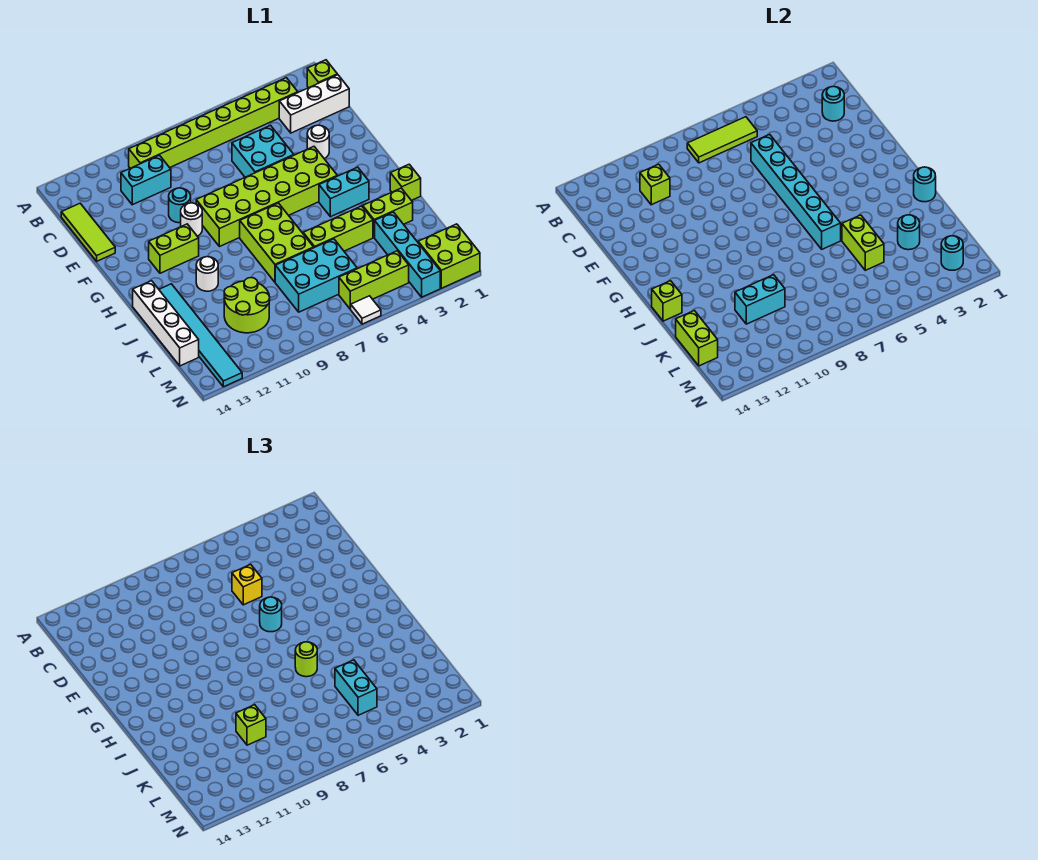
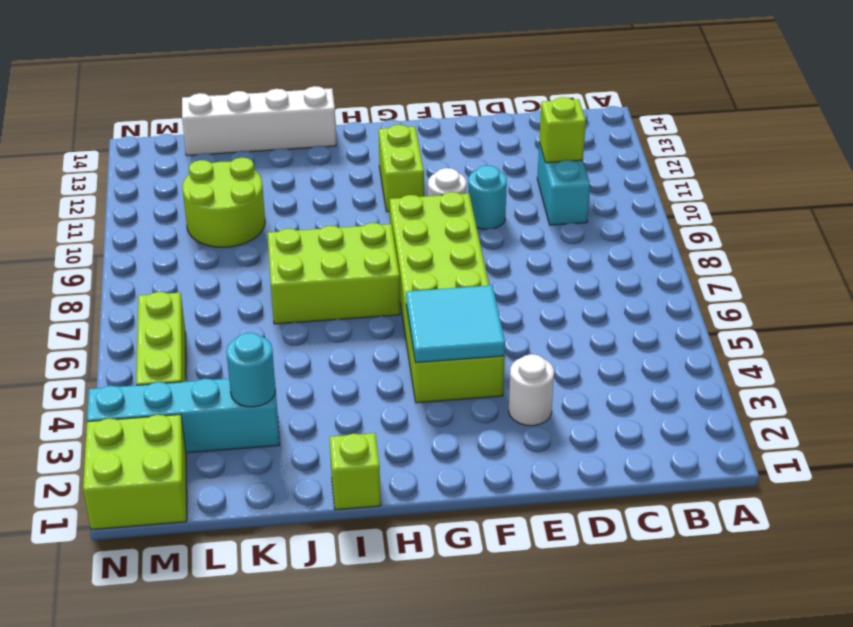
cyan tile F4:G5 level 2 -> none
none -> lime brick B1 level 1
none -> lime brick B3:B10 level 1
none -> white brick C1:C3 level 1
none -> lime tile C14:E14 level 1

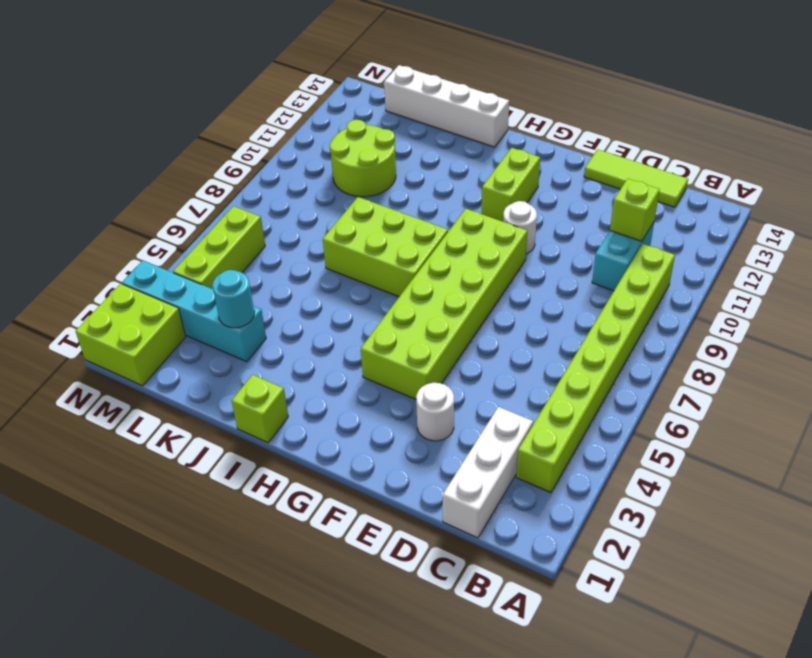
none -> lime brick B1 level 1
none -> cyan brick D5:E6 level 1
none -> cyan round brick E10 level 1
none -> cyan brick H3:H4 level 1

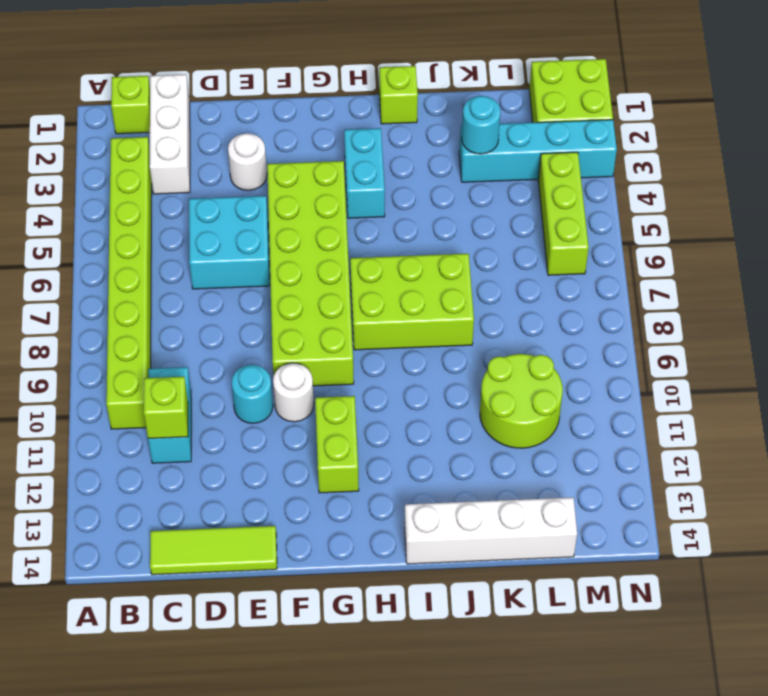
none -> white round brick I11 level 1
none -> cyan tile I13:N13 level 1
none -> lime brick J2:J3 level 1
none -> lime brick J4:J6 level 1

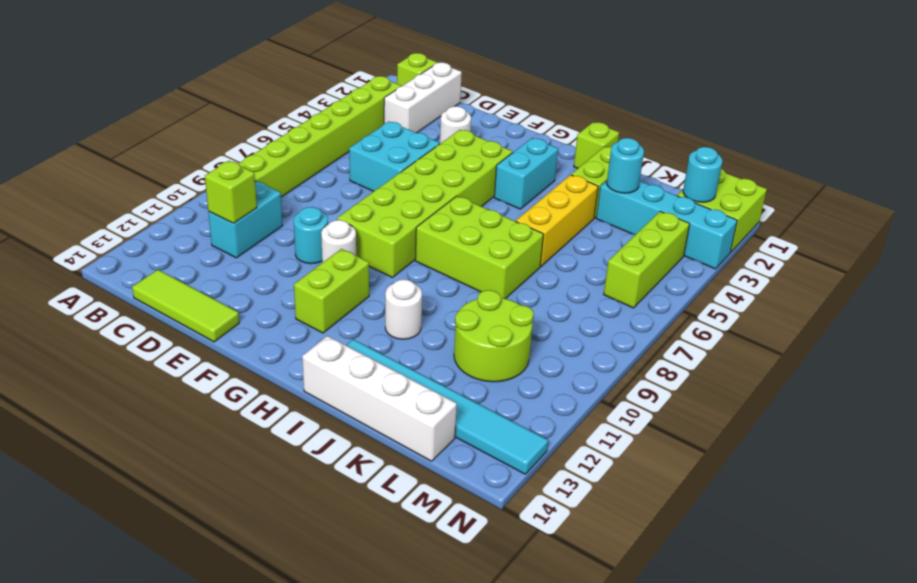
yellow brick J4:J6 level 1 -> lime brick J4:J6 level 1
none -> cyan brick K6:L8 level 1
none -> white tile N6 level 1
none -> lime tile B6:B8 level 2
none -> cyan round brick C2 level 2

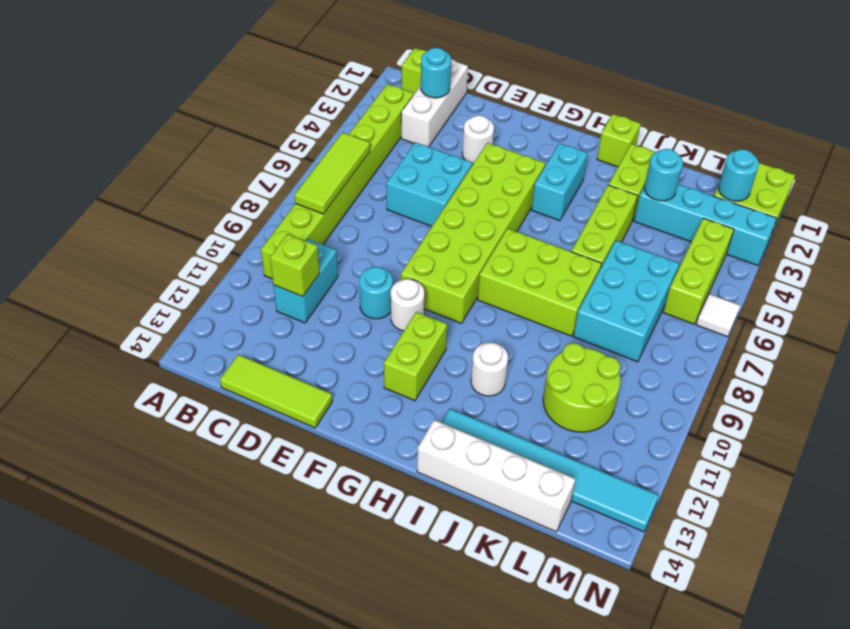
none -> cyan brick D6:I6 level 2
none -> cyan round brick I1 level 2
none -> lime brick I14 level 2
none -> lime brick J5:K5 level 2

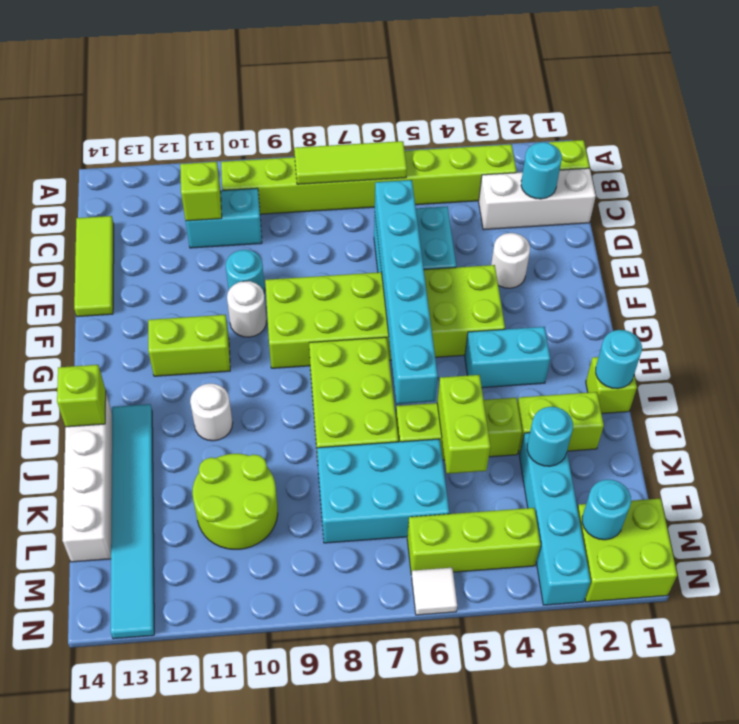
none -> cyan brick K10:K11 level 2
none -> lime brick K14:L14 level 2
none -> yellow brick D6 level 3
none -> cyan round brick F6 level 3

